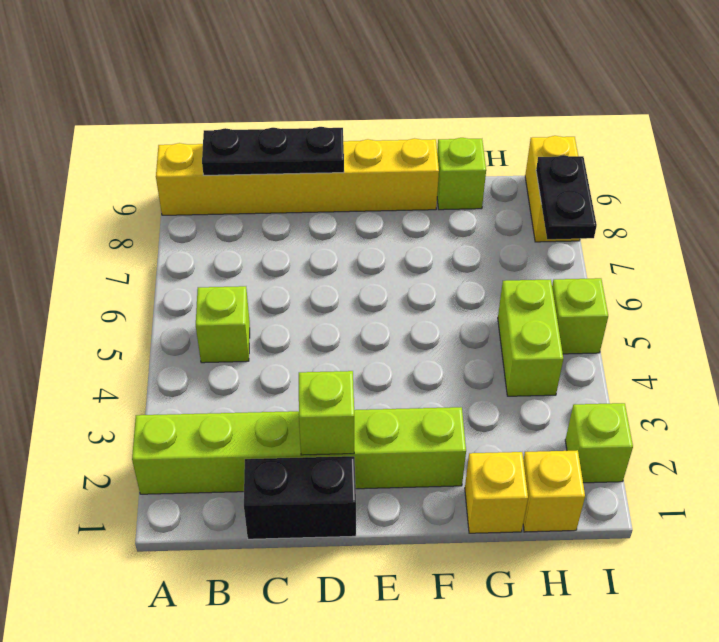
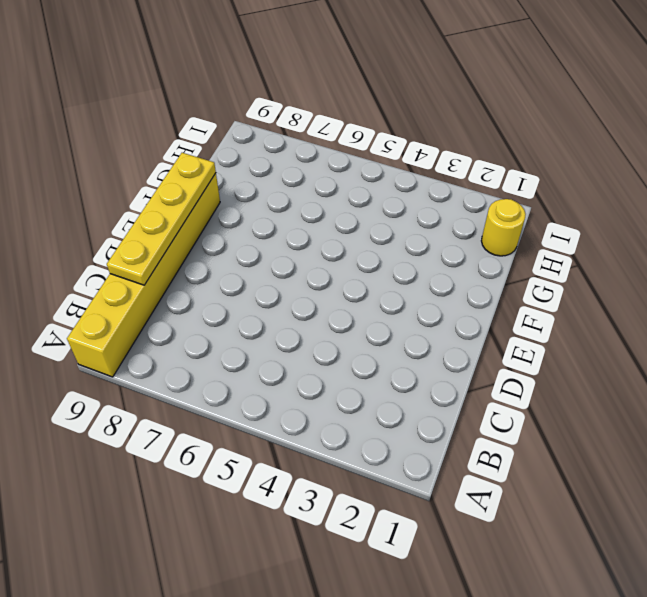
yellow plate C9:F9 level 2 -> black plate B9:D9 level 2
yellow round brick H1 level 1 -> yellow brick H1 level 1
none -> lime brick A2:F2 level 1
none -> lime brick B5 level 1
none -> black brick C1:D1 level 1

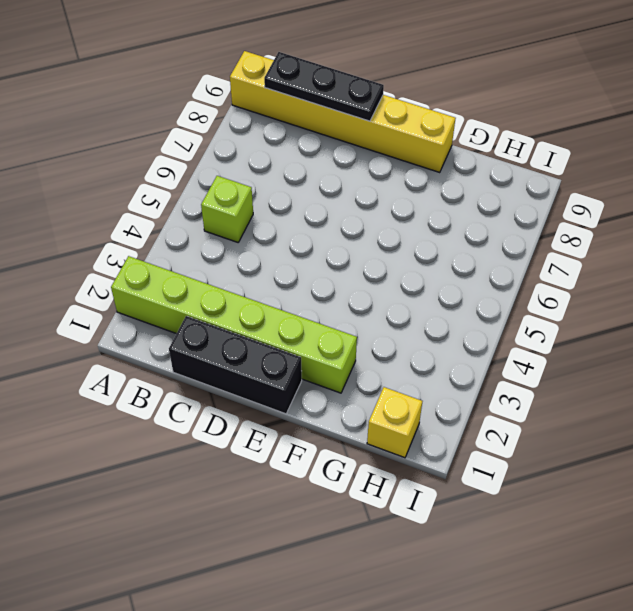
black brick C1:E1 level 1 -> black brick C1:D1 level 1
none -> yellow brick G1 level 1
none -> lime brick G9 level 1
none -> lime brick H4:H5 level 1

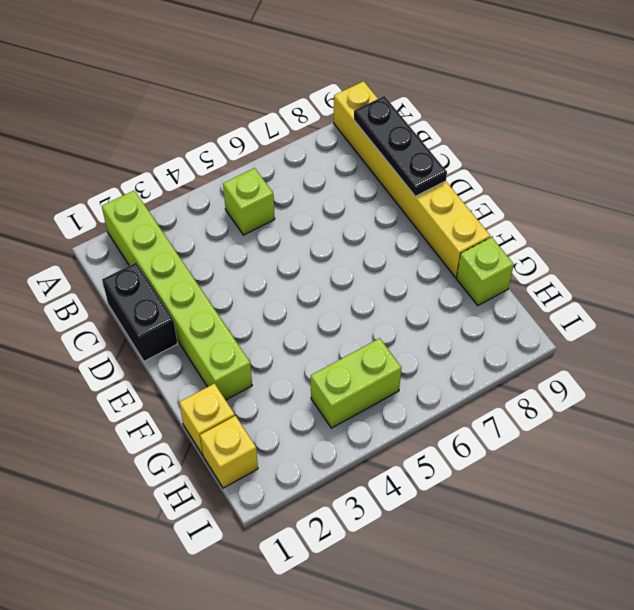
none -> lime brick I2 level 1
none -> lime brick I5 level 1
none -> yellow brick I8:I9 level 1

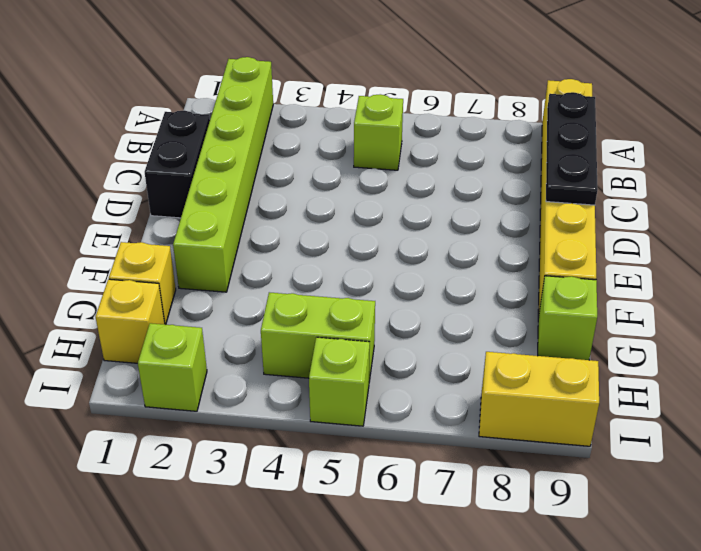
none -> lime brick D2 level 2
none -> black plate I7:I8 level 2

